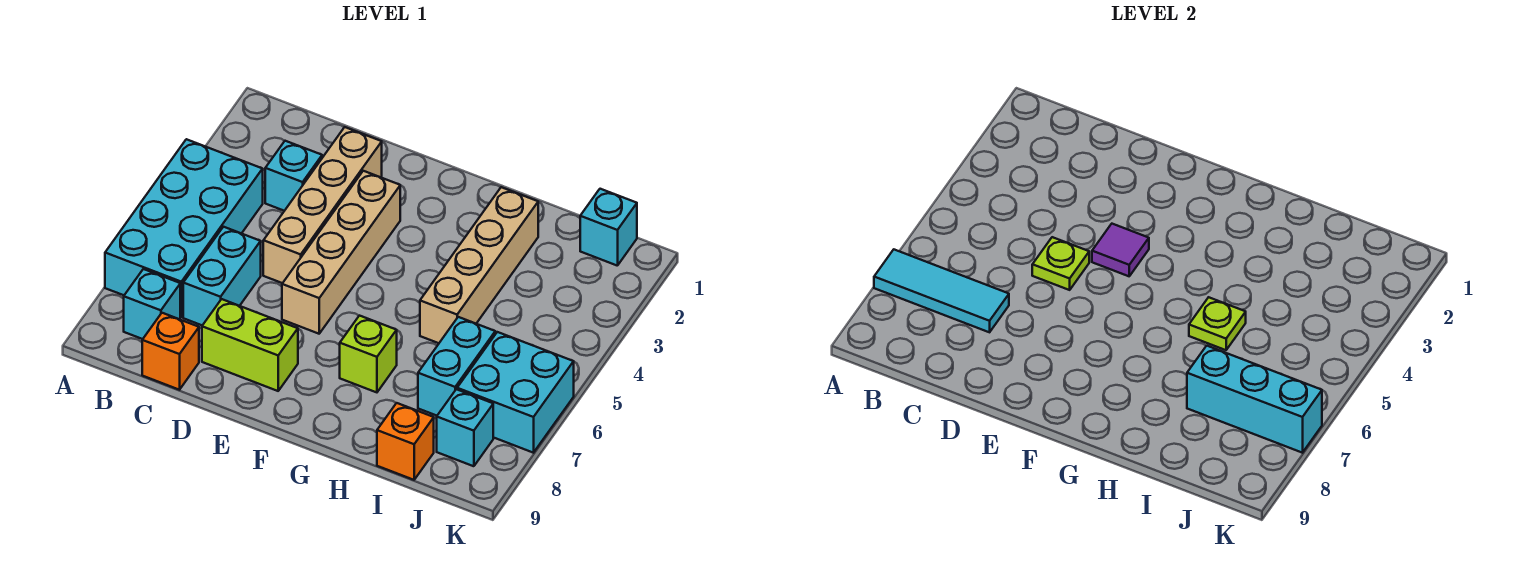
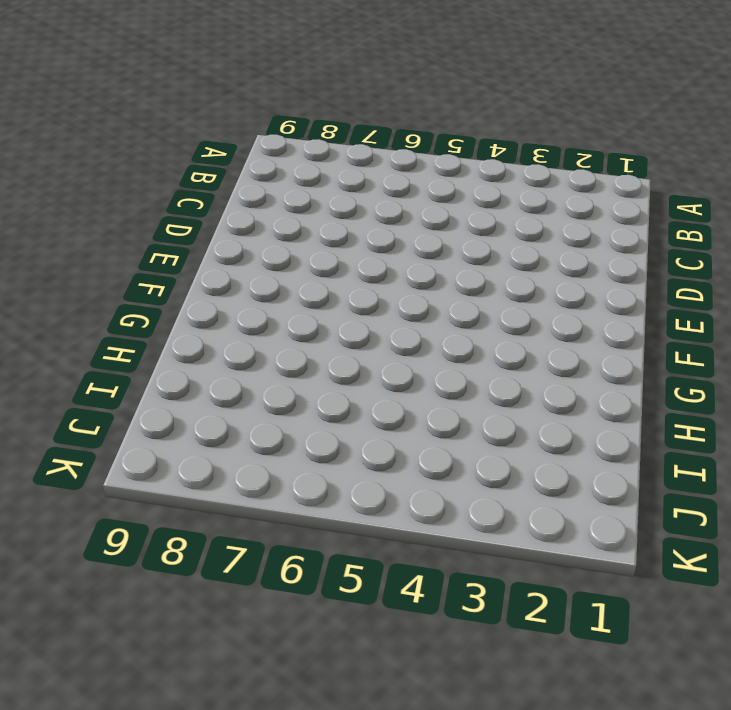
none -> cyan brick A4:B7 level 1
none -> cyan brick B8 level 1
none -> cyan brick C3 level 1

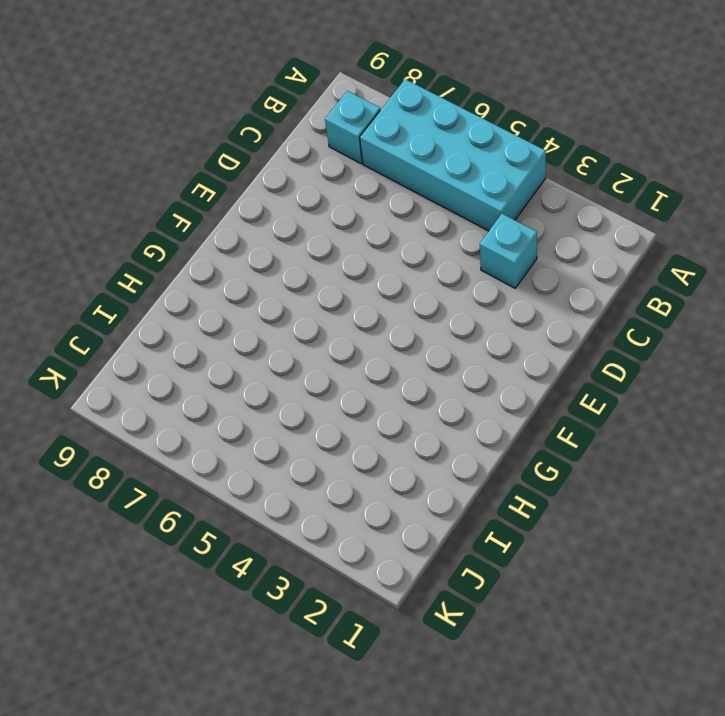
none -> cyan brick C6:C7 level 1
none -> orange brick C9 level 1
none -> tan brick D2:D5 level 1

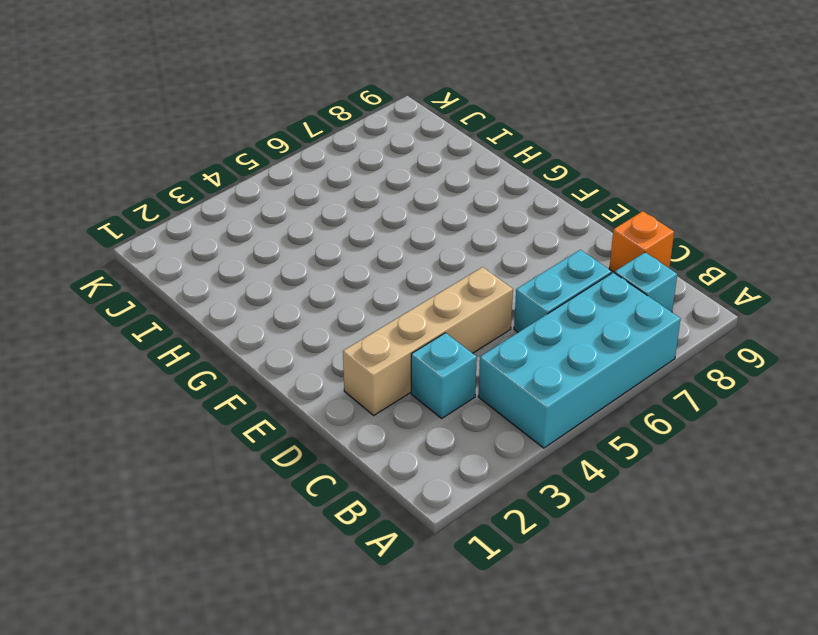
none -> lime brick D8:E8 level 1
none -> tan brick E3:E6 level 1
none -> lime brick G7 level 1

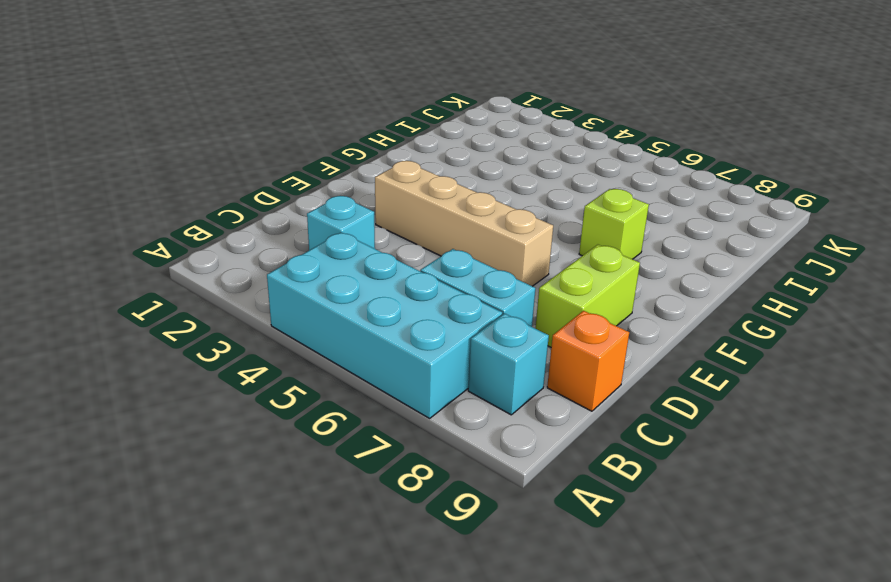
none -> tan brick D2:D5 level 1
none -> tan brick H2:H5 level 1
none -> cyan brick I6:I7 level 1

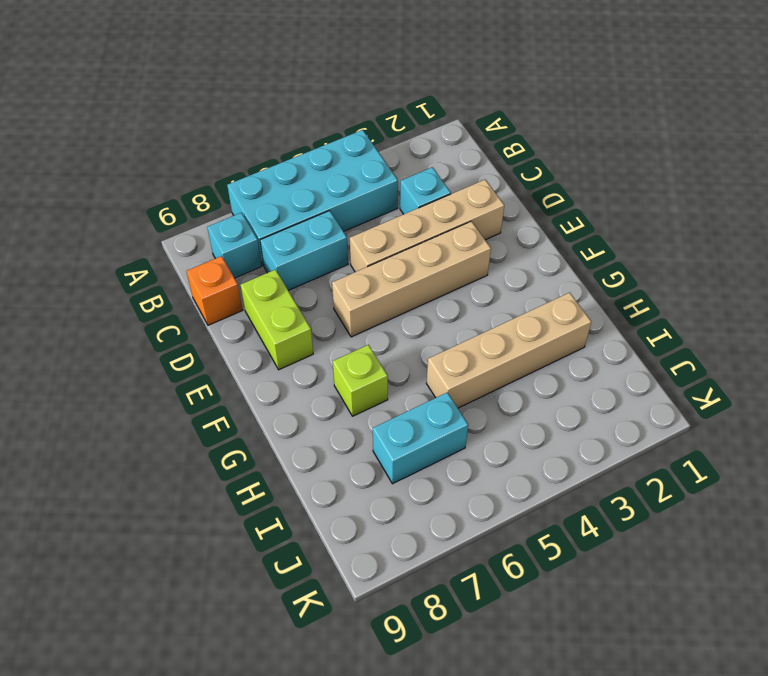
none -> orange brick I9 level 1
none -> cyan brick J1 level 1
none -> cyan brick J6:K7 level 1

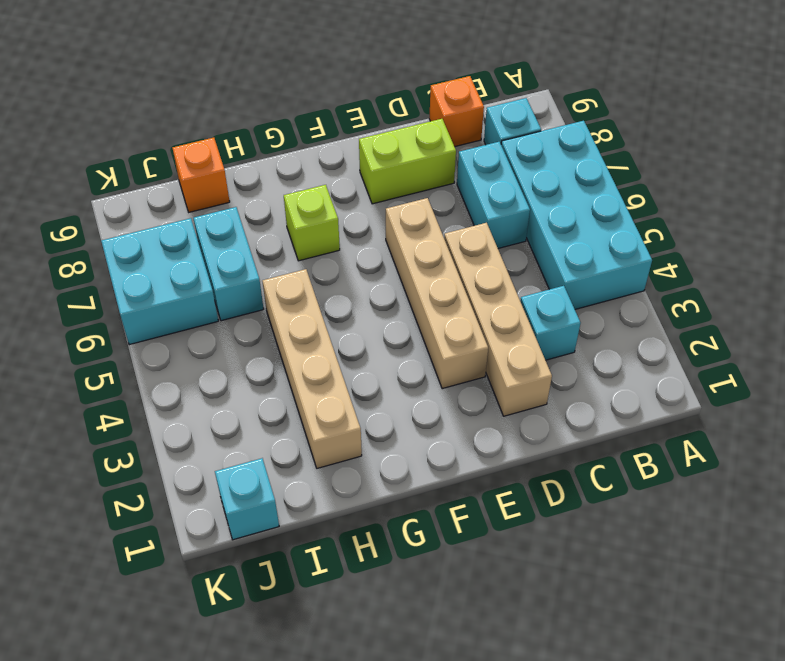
none -> cyan brick J8 level 1
none -> cyan tile A7:C7 level 2
none -> lime plate D5 level 2

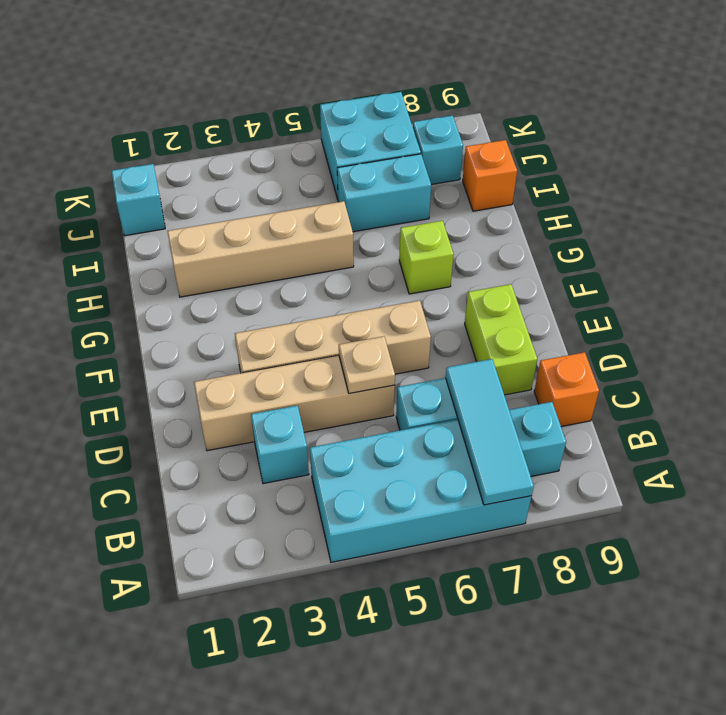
tan plate D5 level 2 -> lime plate D5 level 2
none -> purple tile E4 level 2
none -> lime plate H5 level 2
none -> cyan brick I7:K7 level 2

